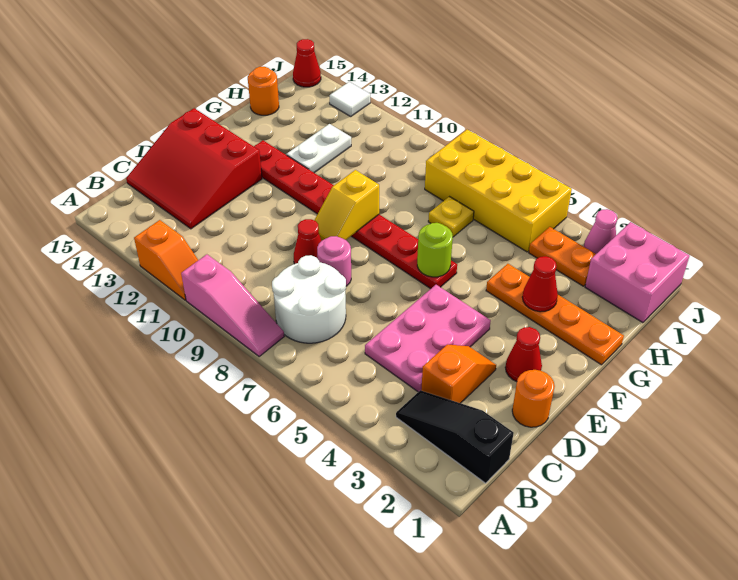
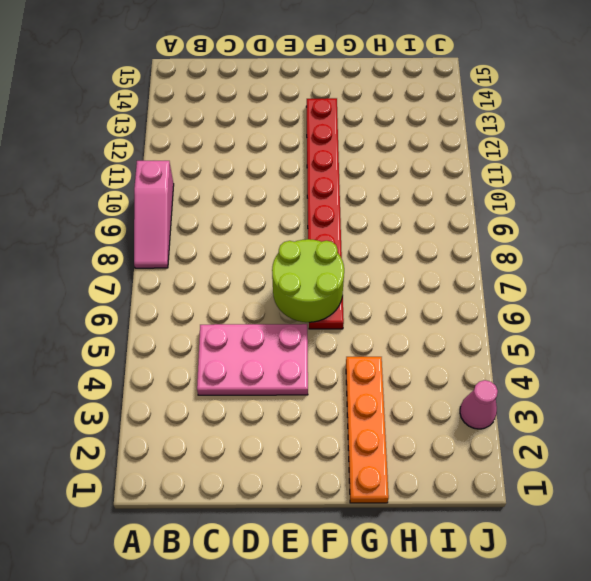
lime round brick E6:F7 level 2 -> lime round brick F6 level 2
none -> orange slope A11:A12 level 1 top 12
none -> black slope B1:B3 level 1 top 1
none -> white round brick B7:C8 level 1

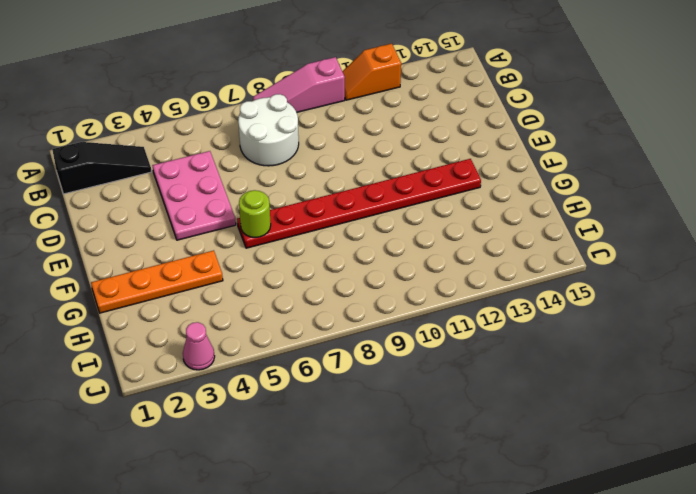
none -> orange slope C3:D3 level 1 top C
none -> red slope C13:E15 level 1 top E
none -> orange round brick D1 level 1

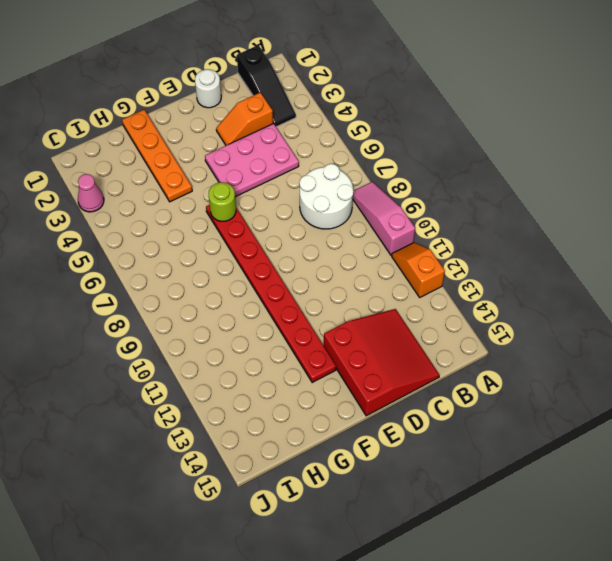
white round brick D1 level 1 -> orange round brick D1 level 1
none -> pink round brick D8 level 1
none -> red cone D9 level 1
none -> red cone E2 level 1

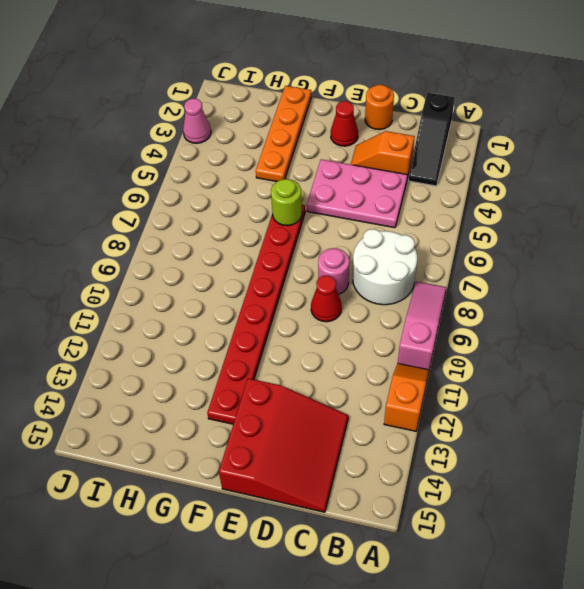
none -> white plate G12:H12 level 1
none -> yellow plate H7 level 1
none -> orange round brick H15 level 1

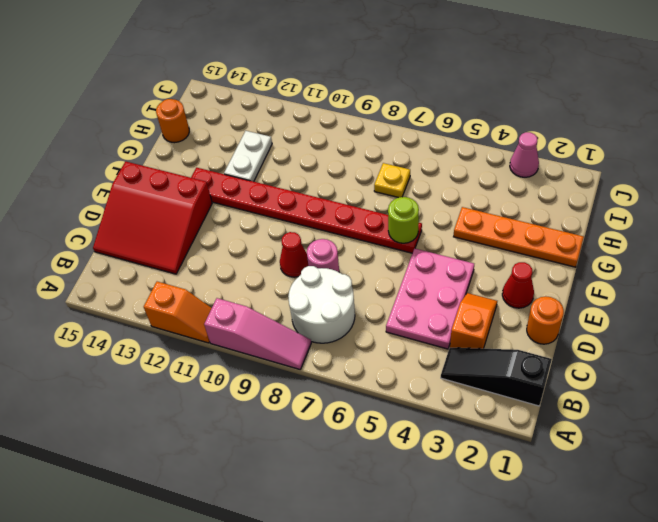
none -> pink brick I1:J2 level 1
none -> orange plate I3:I4 level 1
none -> yellow brick I5:J8 level 1

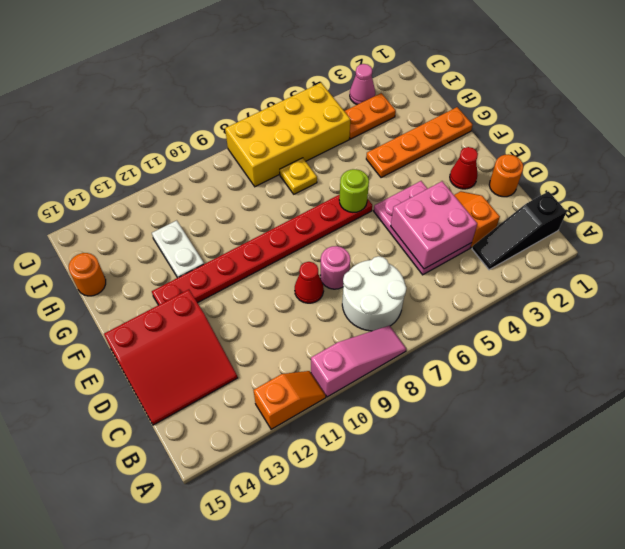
pink brick C4:D5 level 2 -> pink brick I1:J2 level 1
none -> white tile J13 level 1
none -> red cone J15 level 1
none -> yellow slope E9:F9 level 2 top F

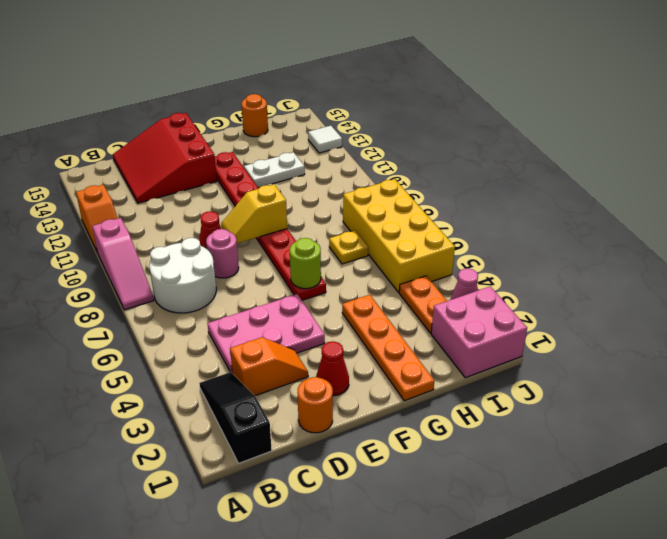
none -> red cone J15 level 1
none -> red cone G3 level 2

